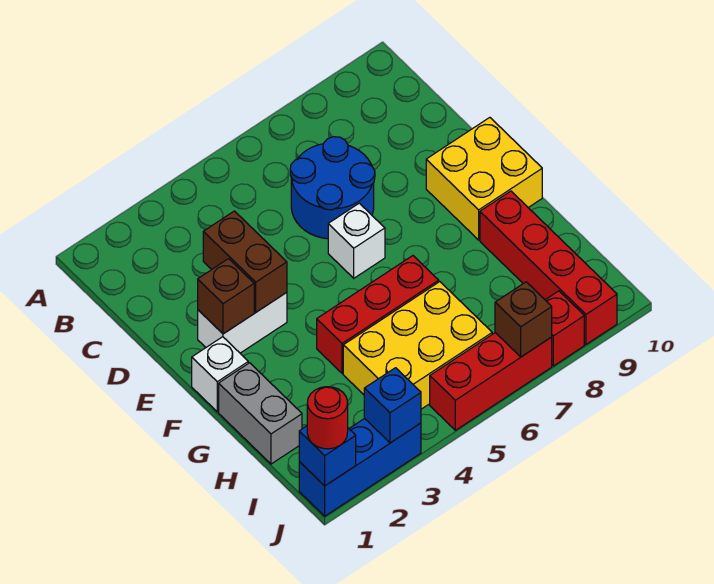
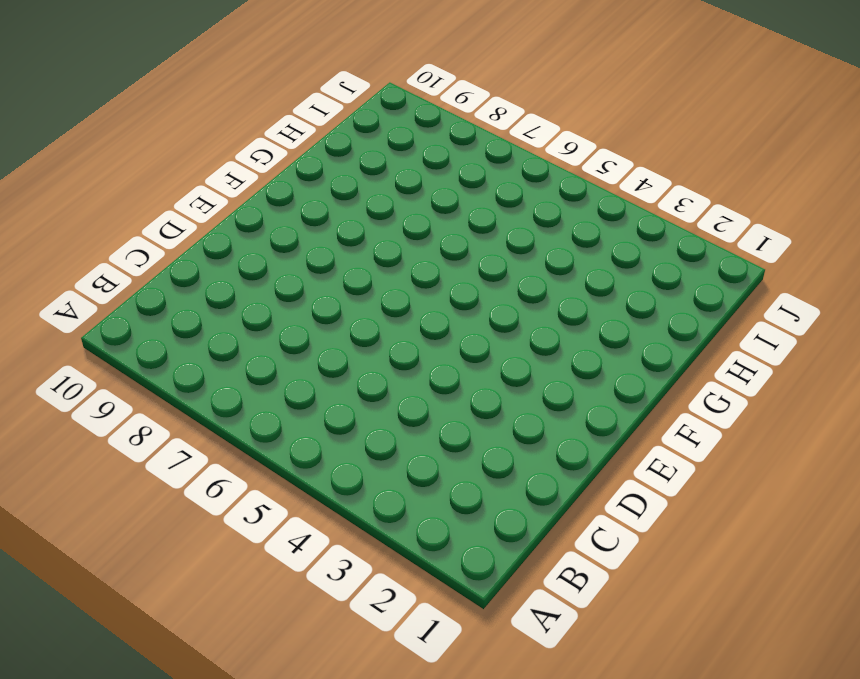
none -> blue round brick C6:D7 level 1
none -> white brick E2:E3 level 1
none -> white brick E6 level 1

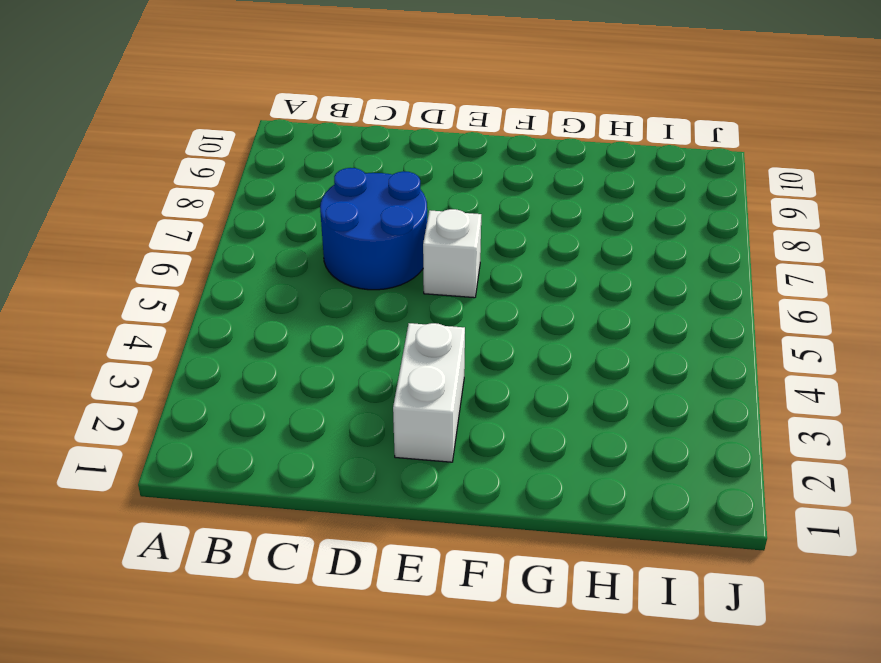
none -> yellow brick E9:F10 level 1
none -> white brick F1 level 1
none -> grey brick G1:H1 level 1

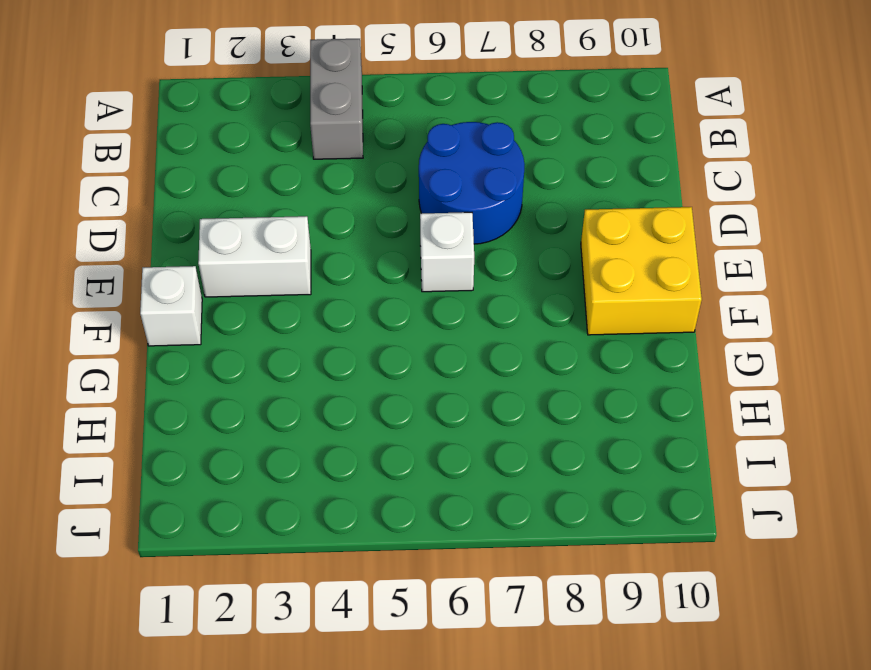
grey brick A4:B4 level 1 -> grey brick G1:H1 level 1
none -> red brick G4:G6 level 1
none -> red brick G9:J9 level 1
none -> yellow brick H4:I6 level 1

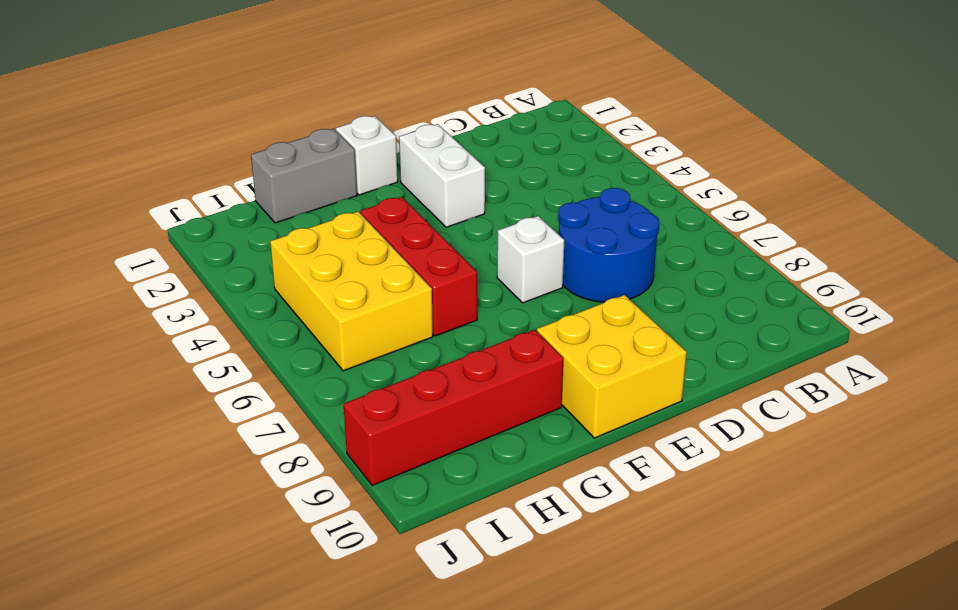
none -> blue brick J1:J3 level 1
none -> red brick J5:J7 level 1
none -> red brick J8 level 1

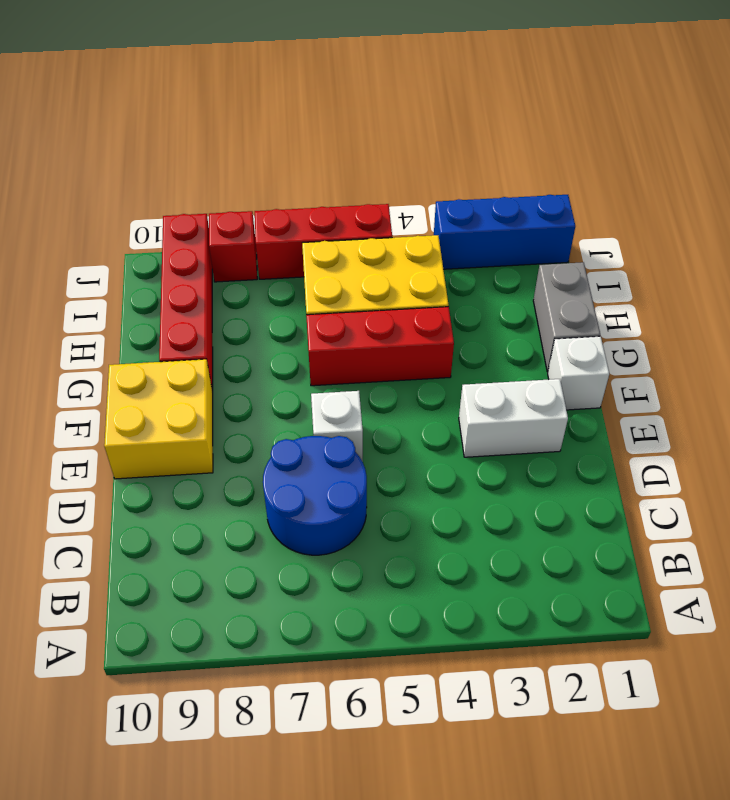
none -> brown brick D3:E3 level 2
none -> brown brick E2 level 2
none -> blue brick J1 level 2

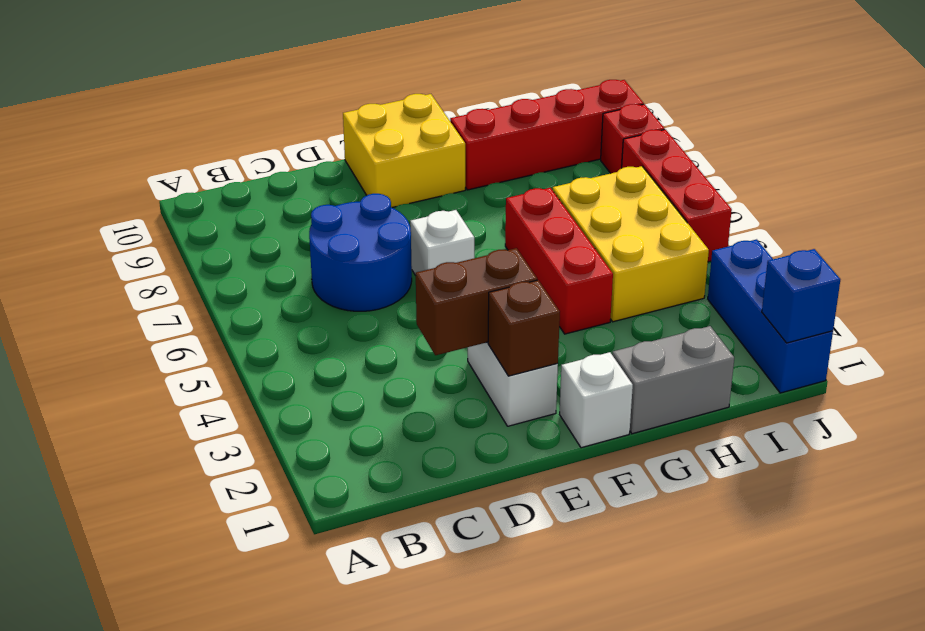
none -> blue brick J3 level 2
none -> brown brick J7 level 2
none -> red round brick J1 level 3

